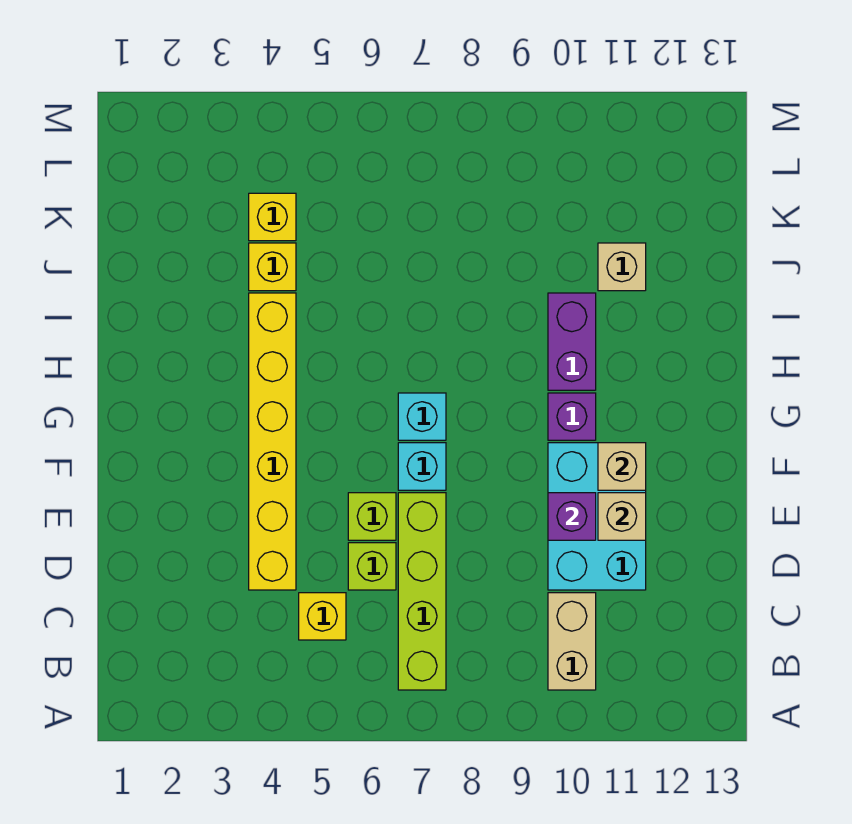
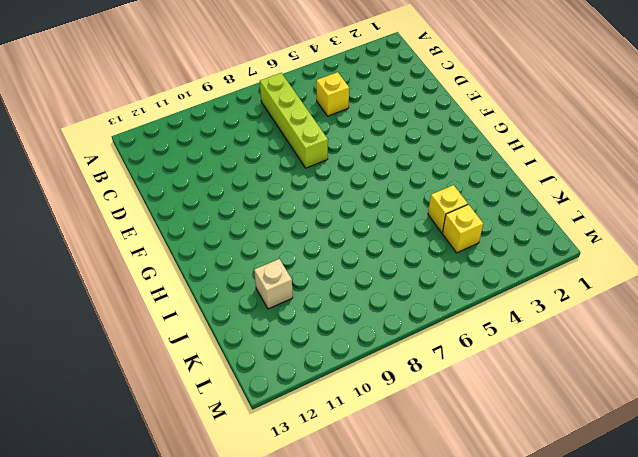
none -> tan brick B10:C10 level 1
none -> yellow brick D4:I4 level 1
none -> lime brick D6 level 1

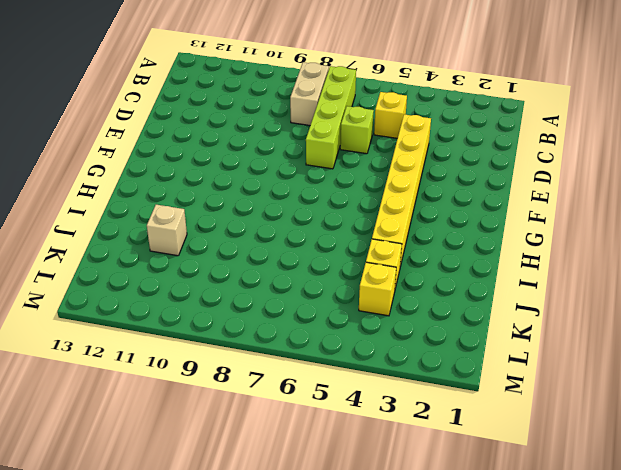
tan brick B8:C8 level 1 -> tan brick B10:C10 level 1
none -> cyan brick D10:F11 level 1
none -> lime brick E6 level 1
none -> cyan brick F7 level 1

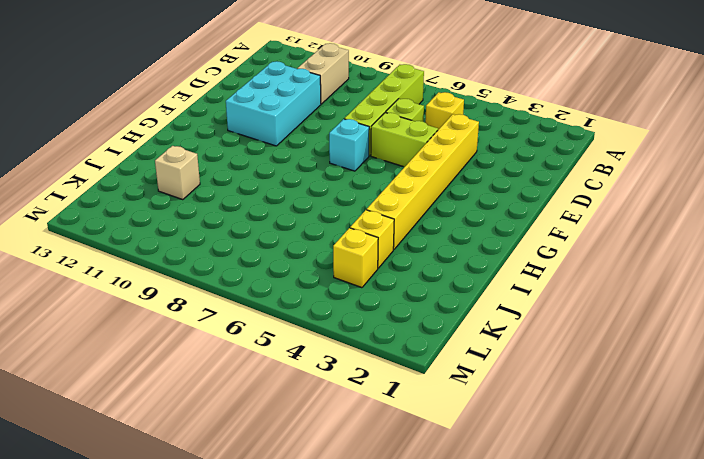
lime brick E5:E6 level 1 -> lime brick E6 level 1
none -> cyan brick G7 level 1
none -> purple brick G10 level 1
none -> purple brick H10:I10 level 1

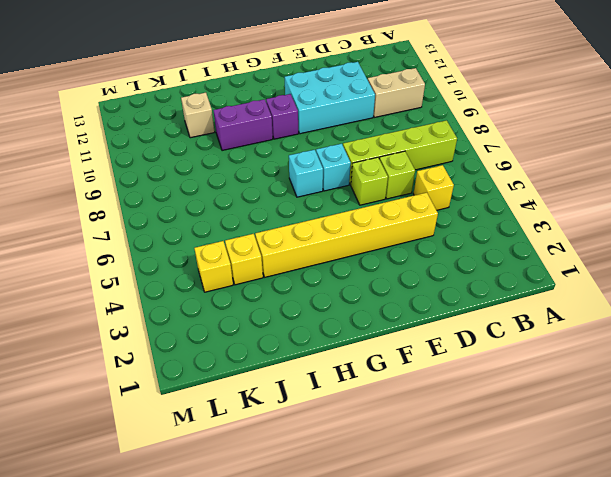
none -> purple brick E10 level 2
none -> tan brick E11 level 2
none -> tan brick F11 level 2

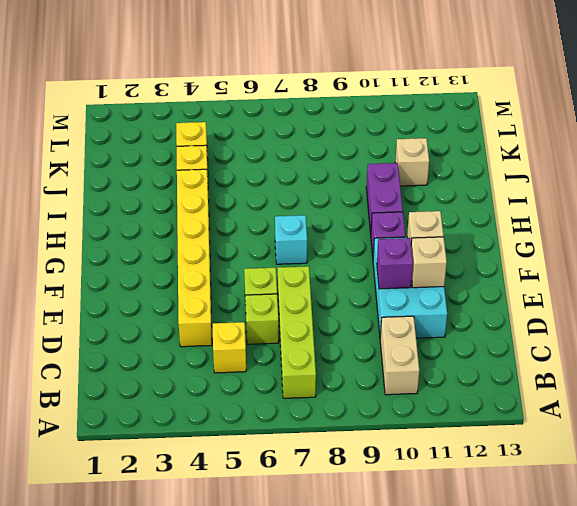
none -> cyan brick F7 level 1

